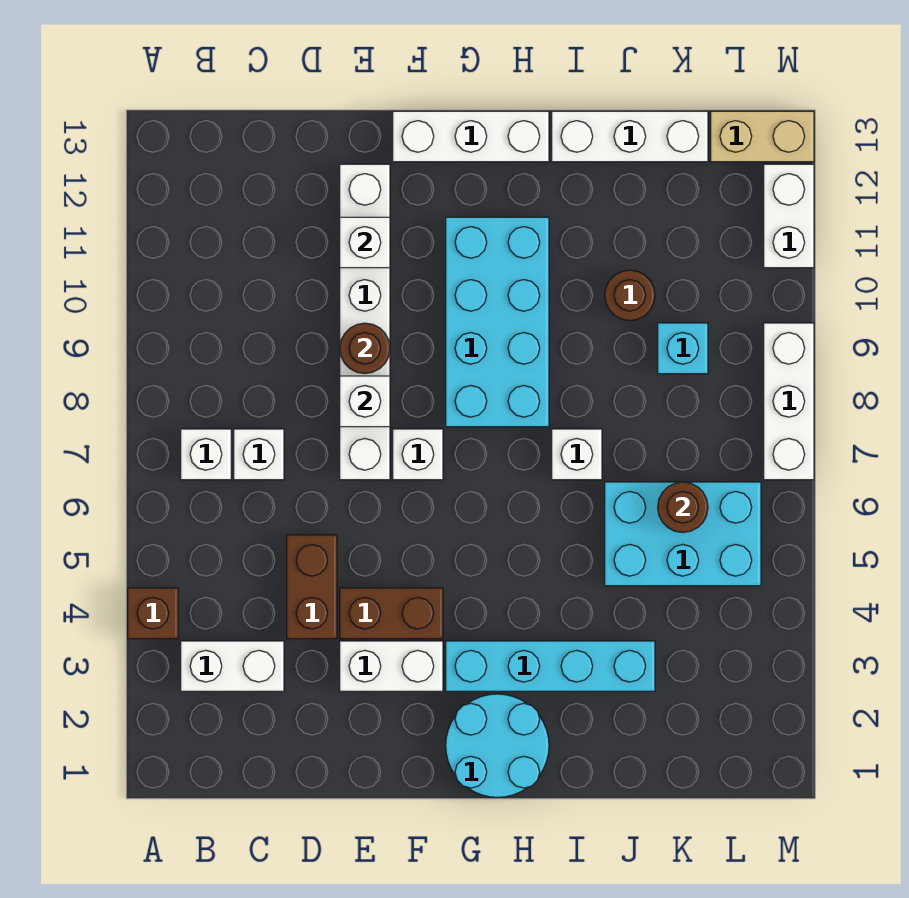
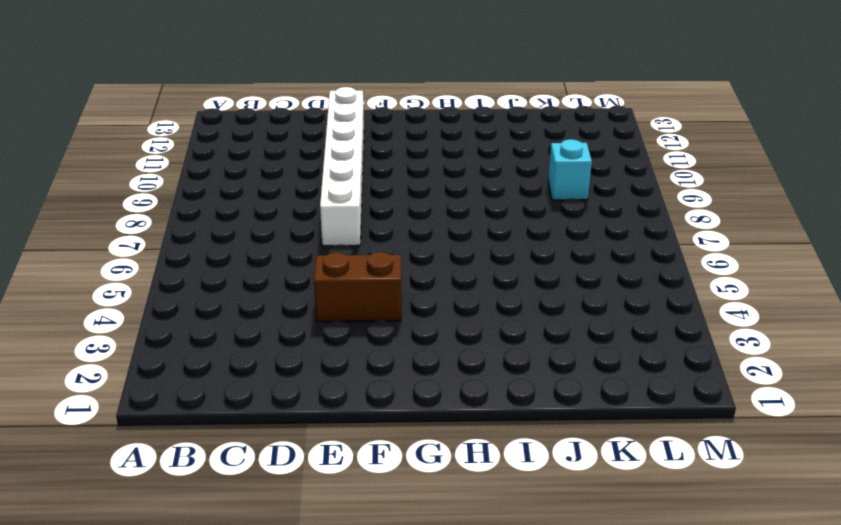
none -> brown brick A4 level 1
none -> white brick B3:C3 level 1
none -> white brick B7 level 1

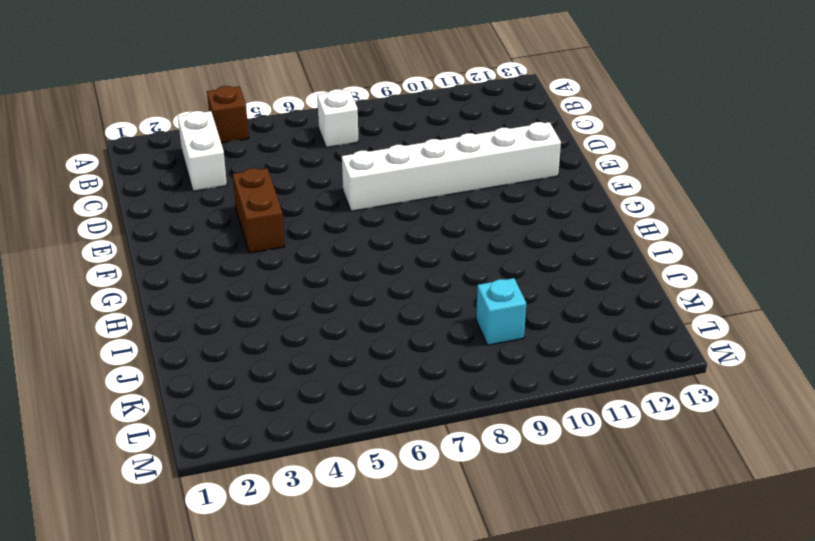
none -> white brick C7 level 1
none -> brown brick D4:D5 level 1
none -> white brick E3:F3 level 1

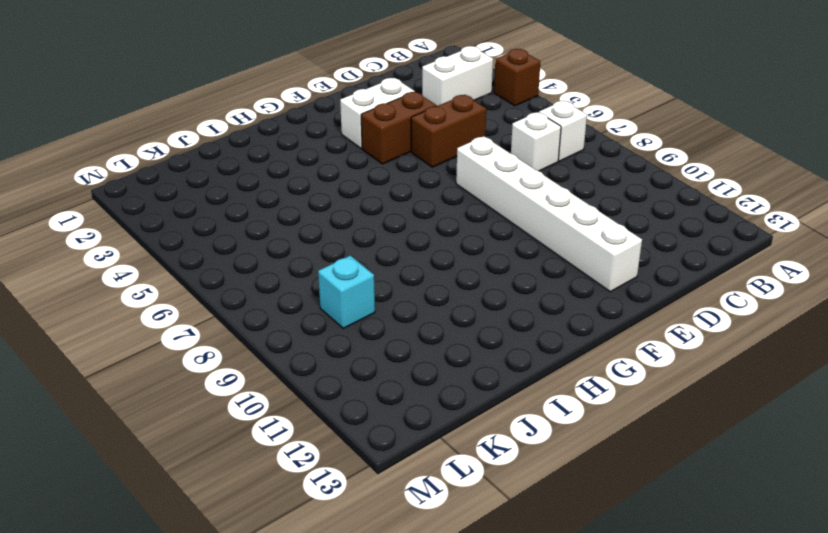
brown brick D5:E5 level 1 -> brown brick D4:D5 level 1
none -> white brick F7 level 1
none -> white brick F13:H13 level 1
none -> cyan round brick G1:H2 level 1

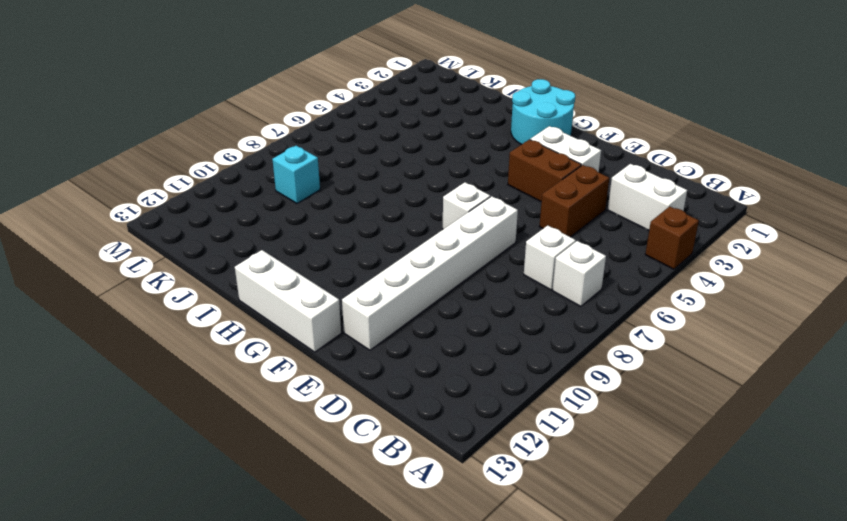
none -> cyan brick G3:J3 level 1
none -> cyan brick G8:H11 level 1
none -> white brick I7 level 1

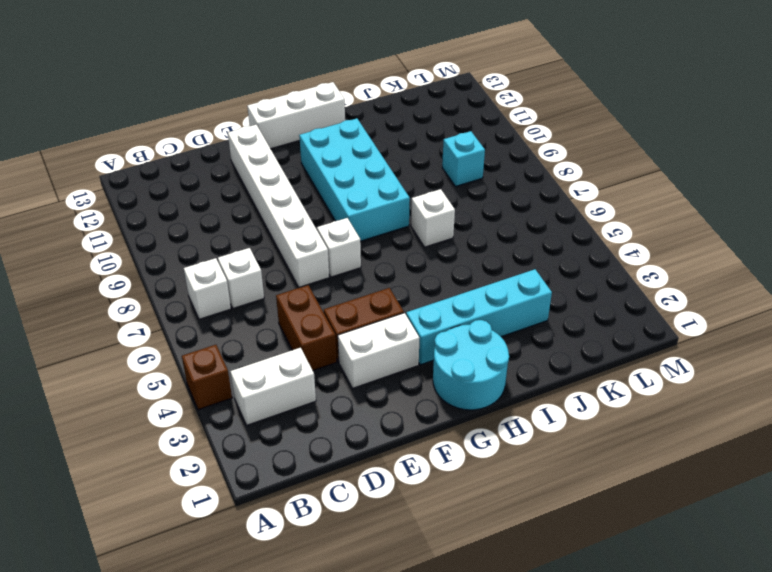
none -> white brick I13:K13 level 1
none -> cyan brick J5:L6 level 1
none -> brown round brick J10 level 1

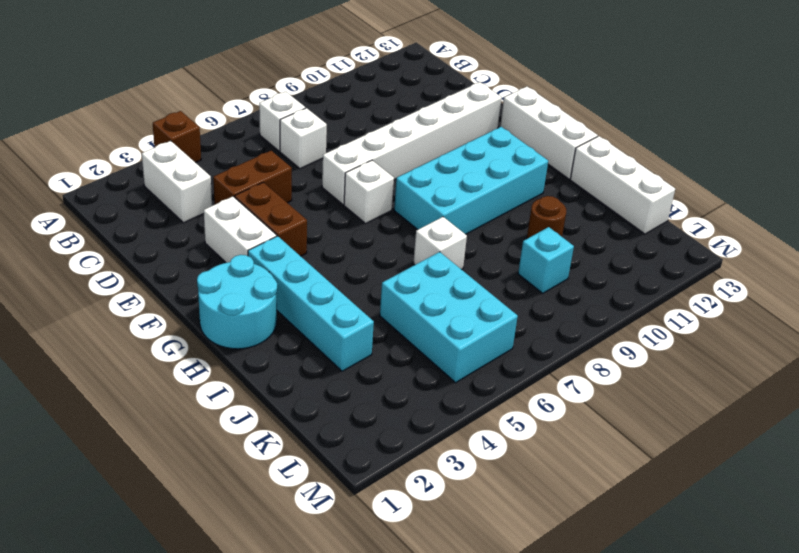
none -> tan brick L13:M13 level 1
none -> white brick M7:M9 level 1
none -> white brick M11:M12 level 1

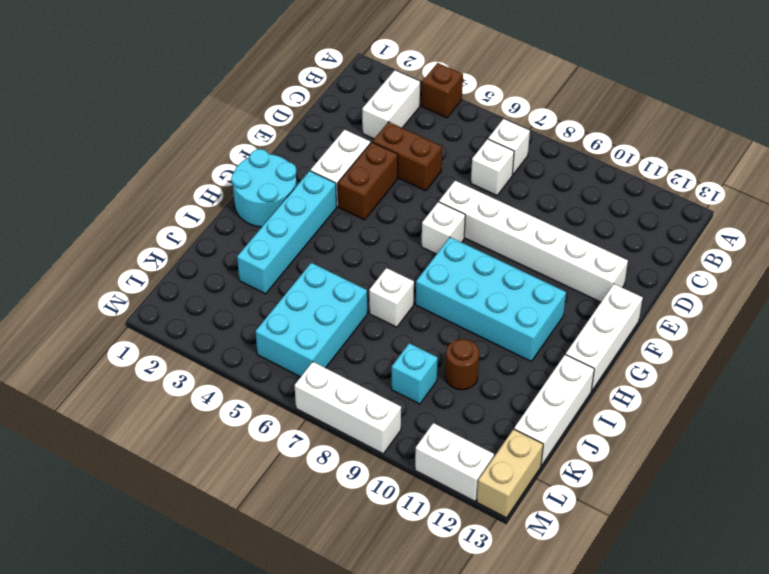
none -> white brick E8 level 2
none -> brown round brick E9 level 2
none -> white brick E11 level 2

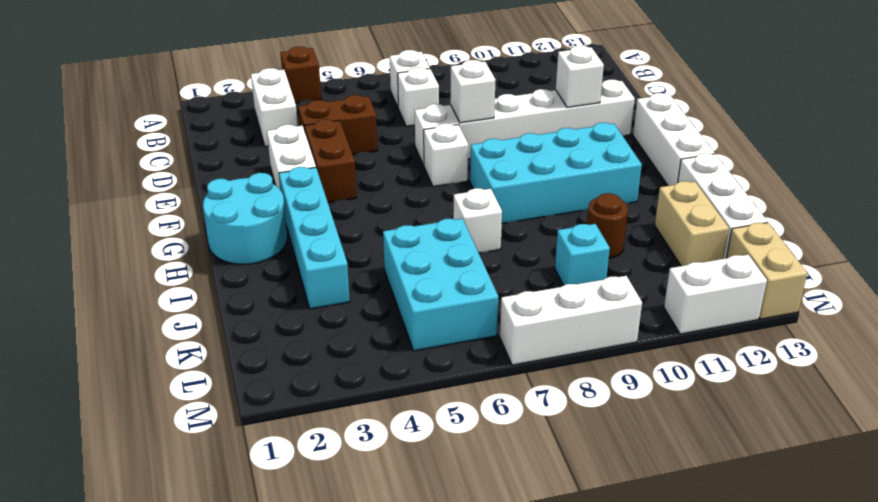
tan brick J12:K12 level 1 -> none
none -> brown round brick E9 level 2
none -> brown round brick K6 level 2

